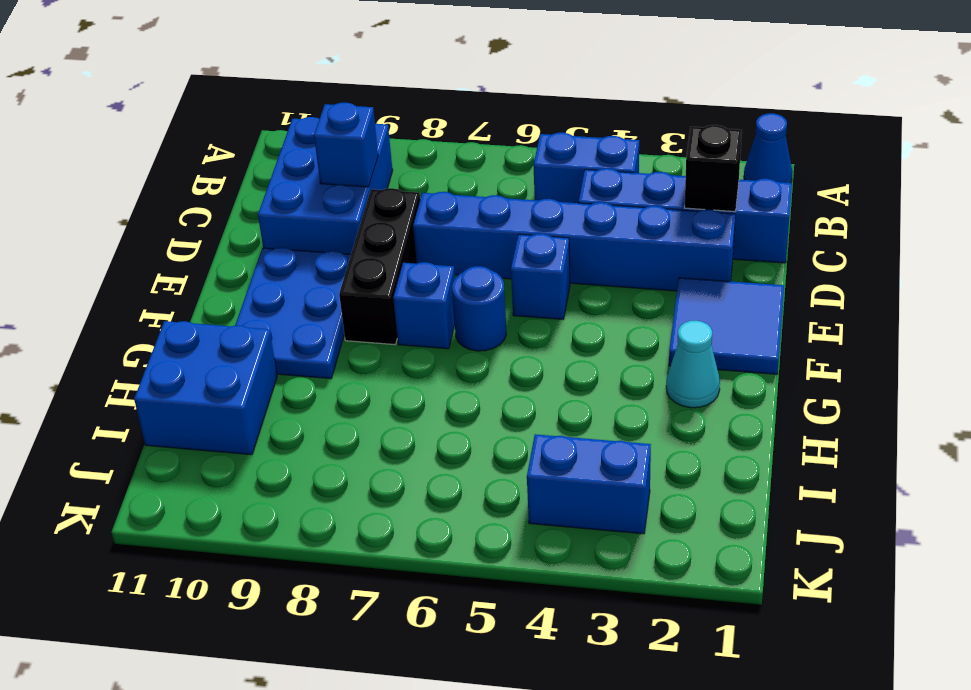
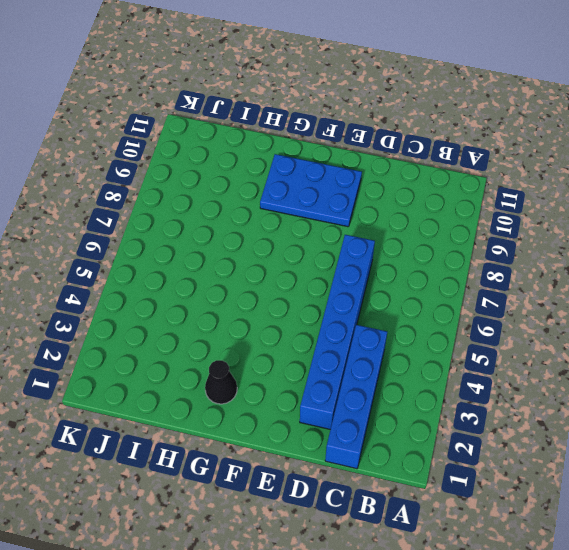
black cone G2 level 1 -> cyan cone G2 level 1
none -> blue cone A1 level 1
none -> blue brick B4:B5 level 1
none -> blue brick B9:D10 level 1

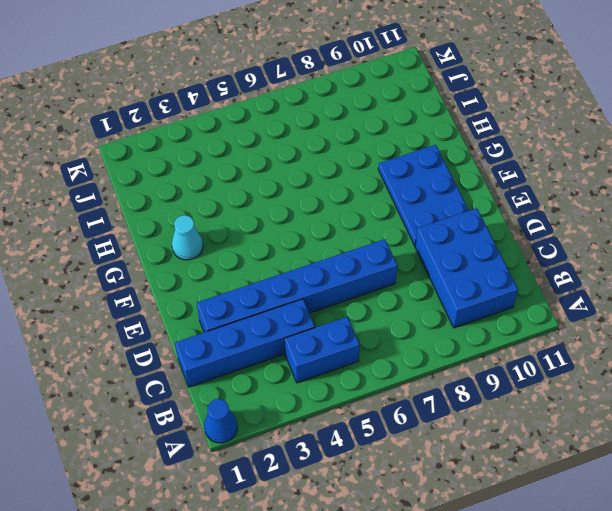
none -> black brick D8:F8 level 1
none -> blue tile E1:F2 level 1
none -> blue brick E5 level 1

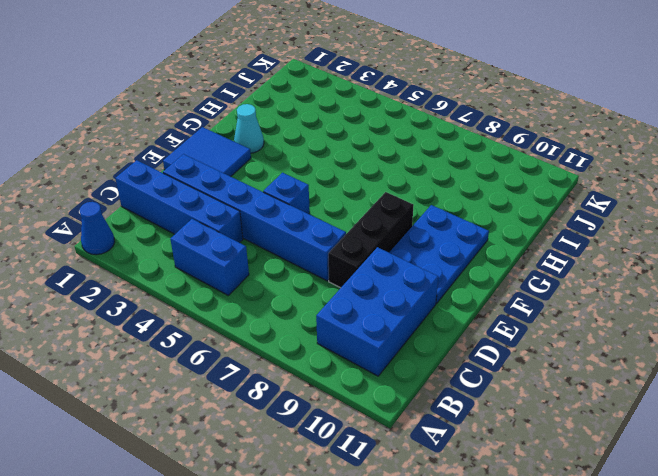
none -> blue round brick F6 level 1
none -> blue brick F7 level 1
none -> blue brick H10:I11 level 1

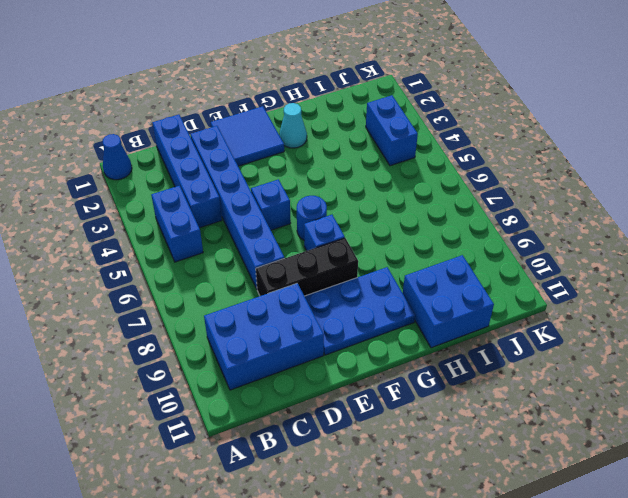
none -> black brick C2 level 2
none -> blue brick C9 level 2

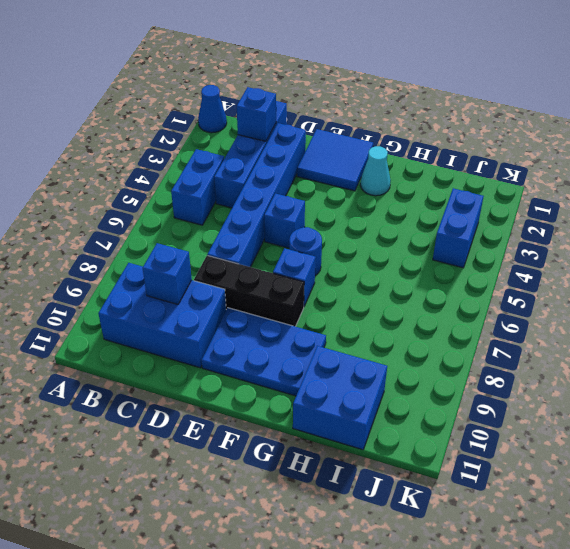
blue brick C2 level 2 -> black brick C2 level 2

